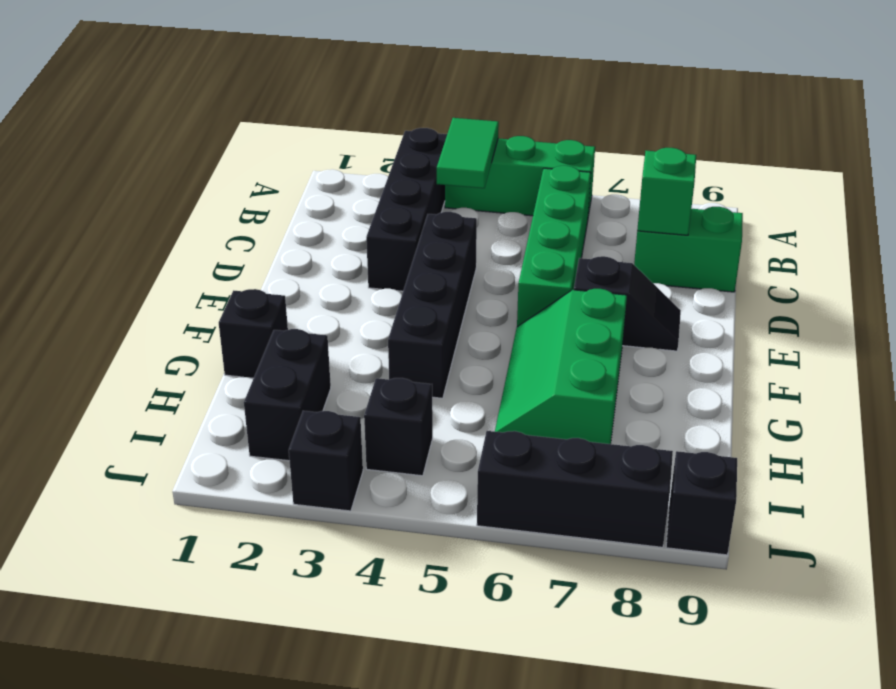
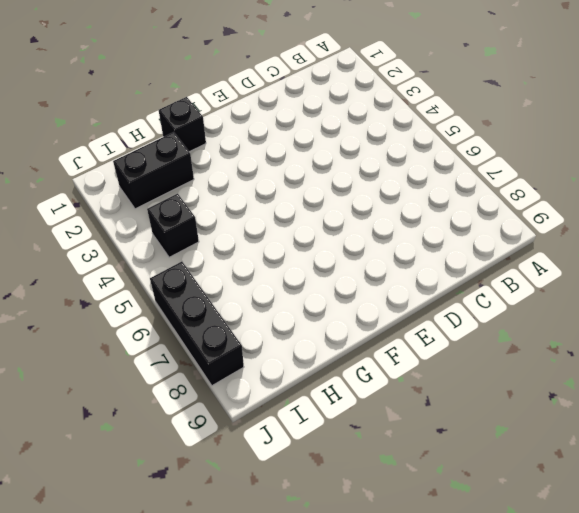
none -> black brick A3:D3 level 1
none -> green brick A4:A6 level 1
none -> green brick B6:E6 level 1

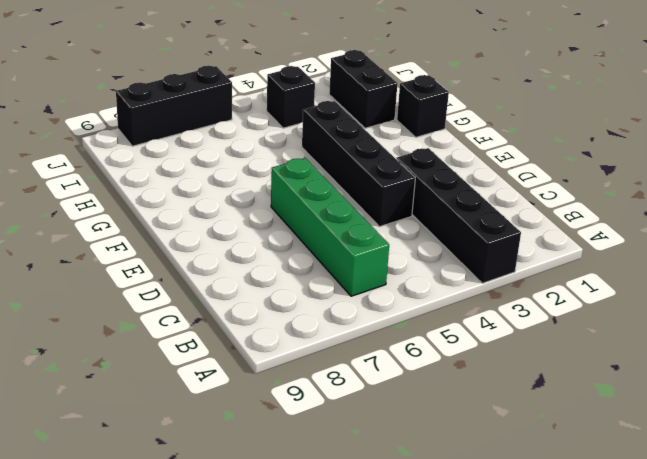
none -> green brick A4:A6 level 1
none -> green brick C8:C9 level 1
none -> black slope E7:E8 level 1 top 7

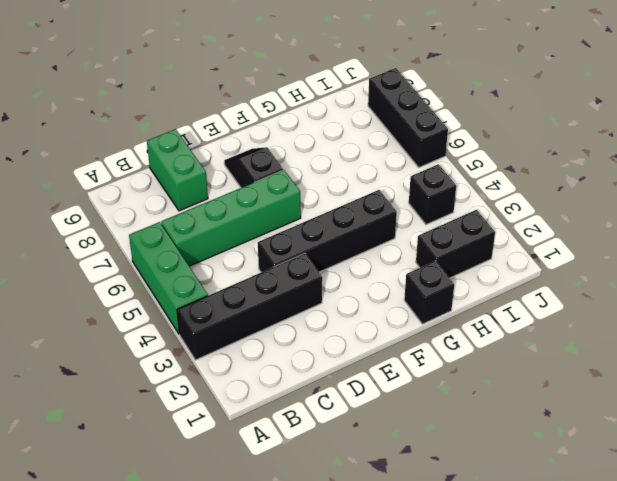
none -> green slope F6:H7 level 1 top 7
none -> black brick J3 level 1
none -> black brick J9 level 1

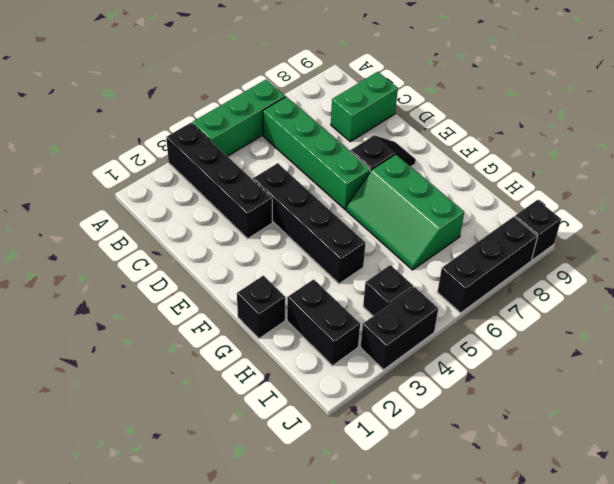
black brick J3:J4 level 1 -> black brick J3 level 1
none -> green tile A4:B4 level 2
none -> green brick C8 level 2

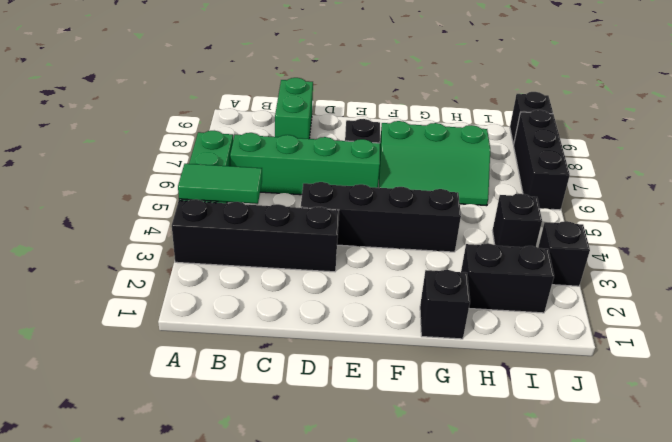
none -> green brick C8 level 2

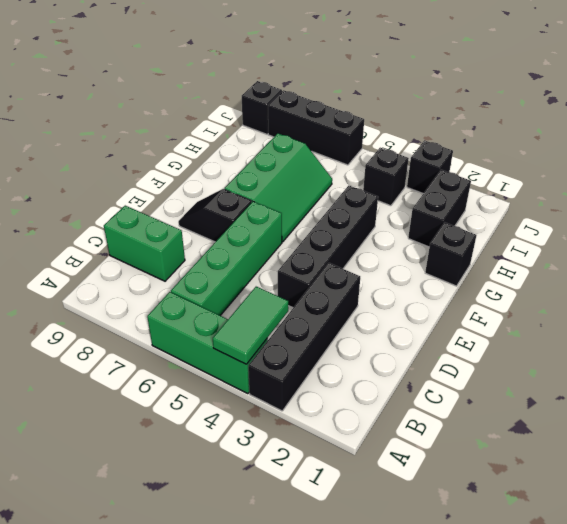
none -> green brick C8 level 2

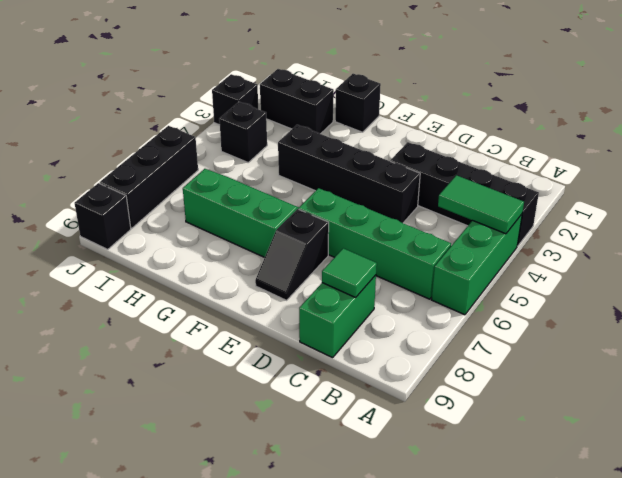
green tile C8 level 2 -> green brick C8 level 2

